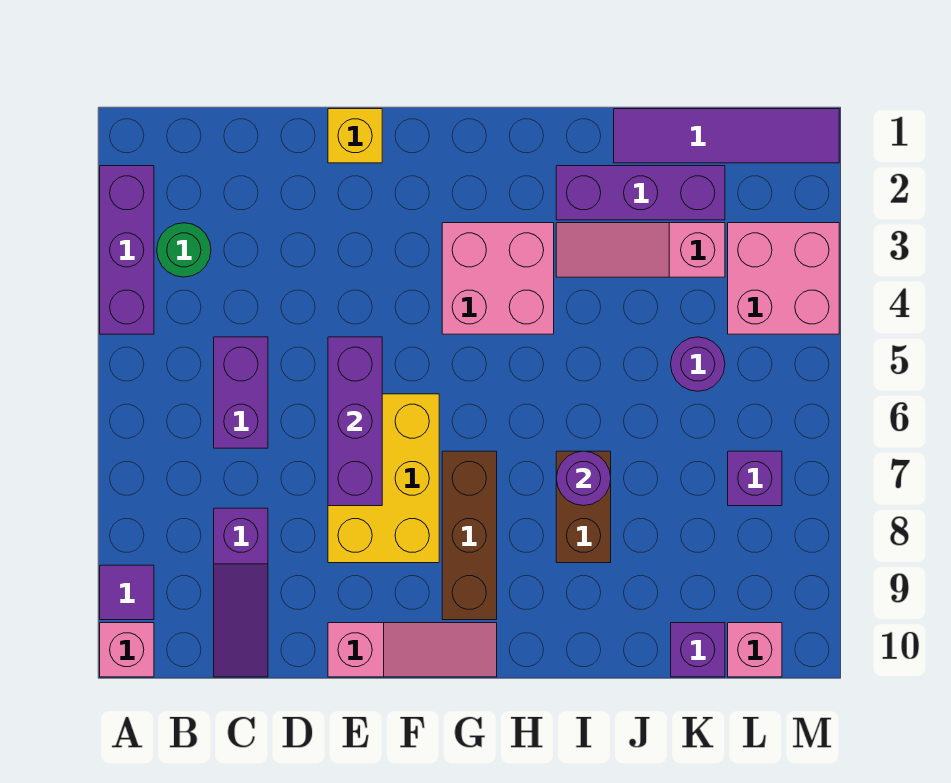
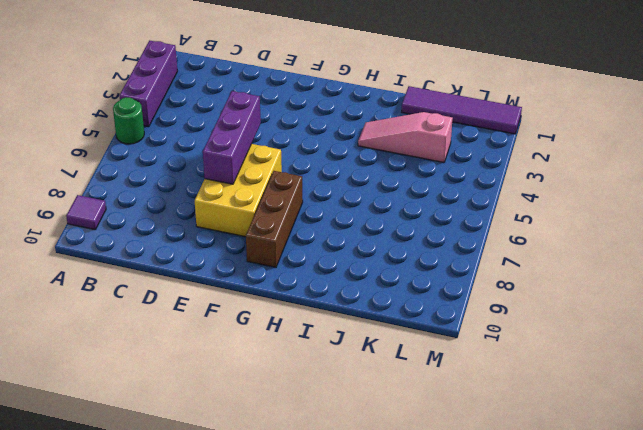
green round brick A5 level 1 -> green round brick B3 level 1
none -> pink brick A10 level 1
none -> purple brick C5:C6 level 1
none -> purple slope C8:C10 level 1 top 8

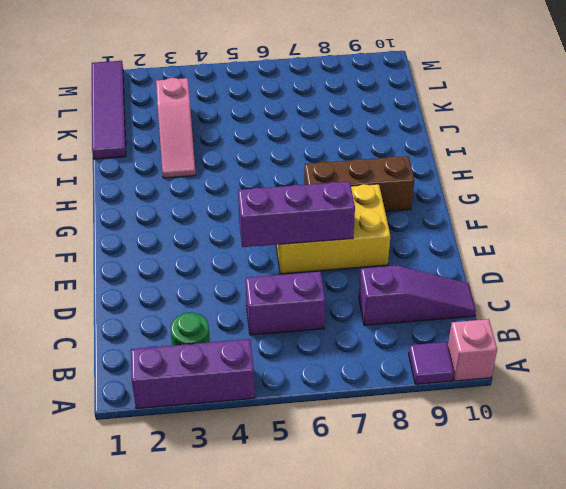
none -> yellow brick E1 level 1
none -> pink slope E10:G10 level 1 top E
none -> pink brick G3:H4 level 1

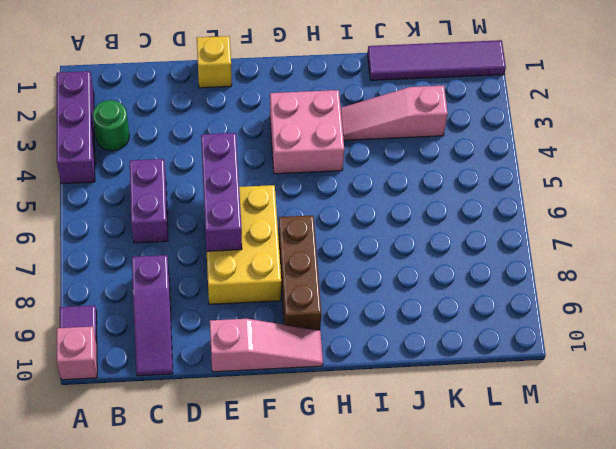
none -> purple brick I2:K2 level 1
none -> brown brick I7:I8 level 1
none -> purple round brick K5 level 1

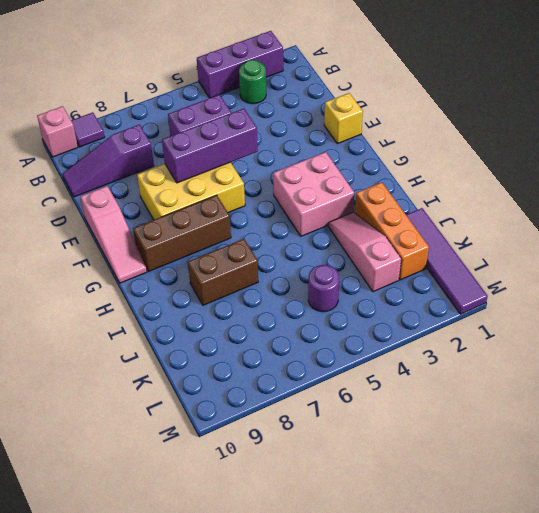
orange brick I2:K2 level 1 -> purple brick I2:K2 level 1
none -> purple brick K10 level 1
none -> pink brick L3:M4 level 1
none -> purple brick L7 level 1

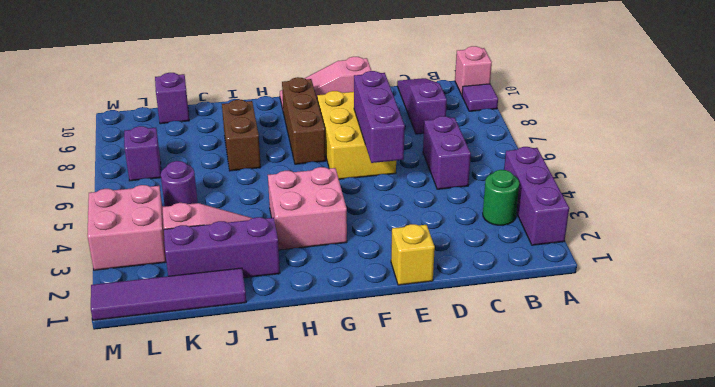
none -> pink brick L10 level 1
none -> purple round brick I7 level 2

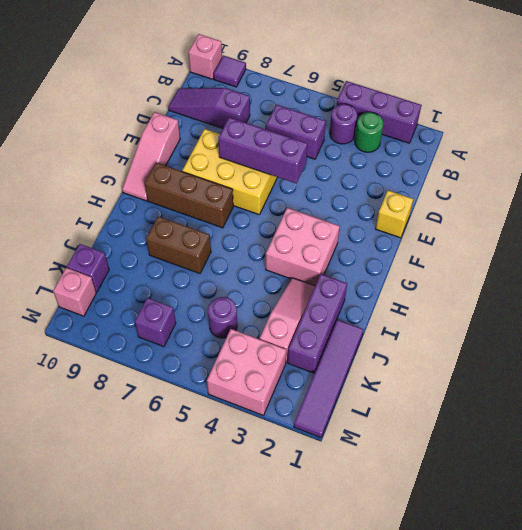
purple round brick B4 level 1 -> purple round brick I7 level 2

